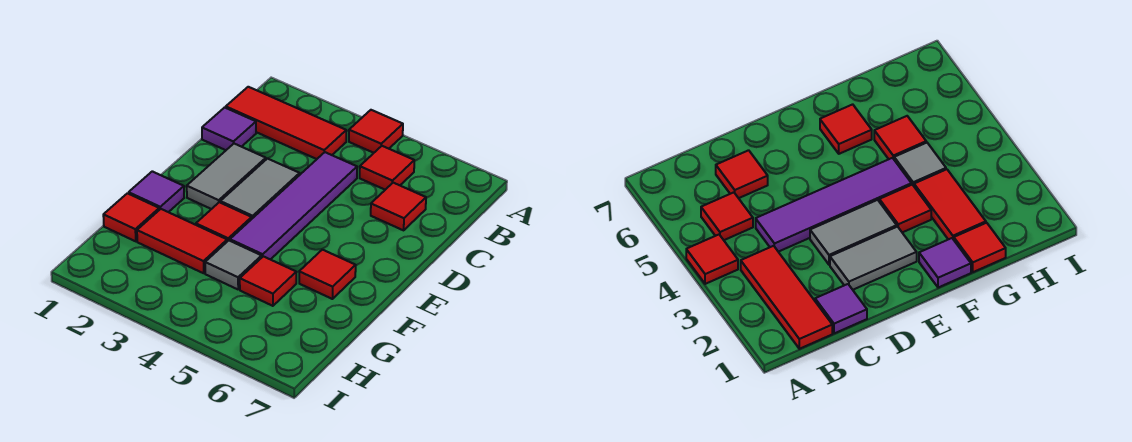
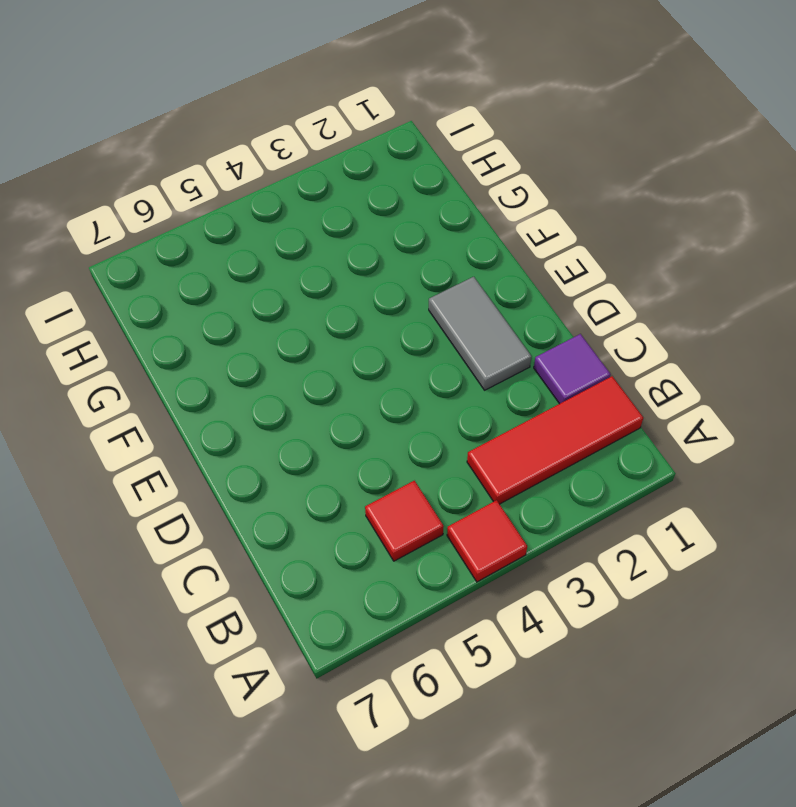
none -> purple tile C4:F4 level 1
none -> red tile C6 level 1
none -> grey tile D3:E3 level 1

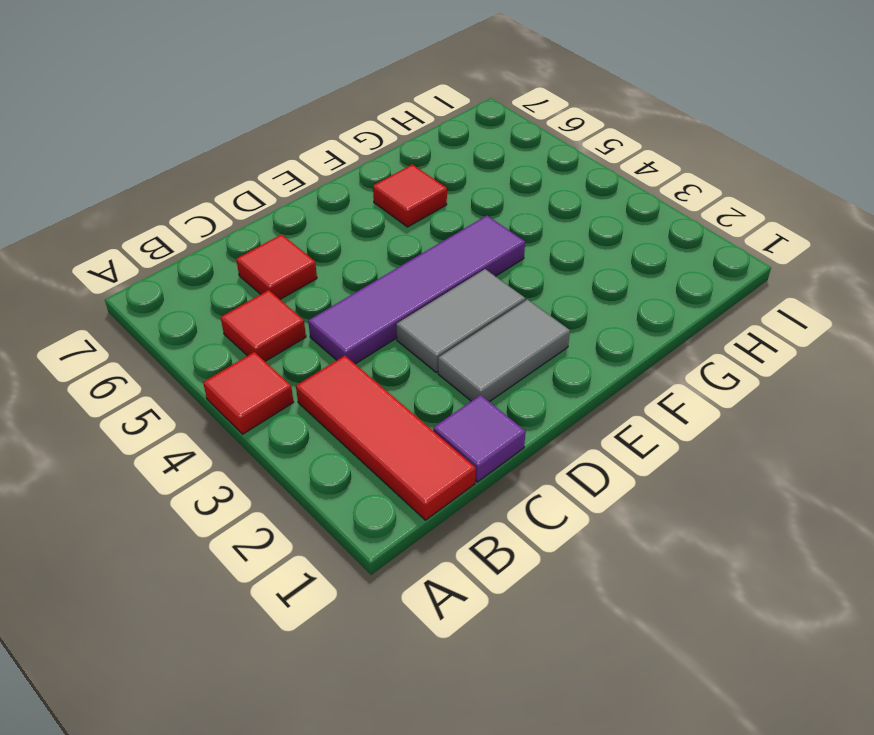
none -> purple tile F1 level 1
none -> red tile F3 level 1
none -> red tile G1 level 1

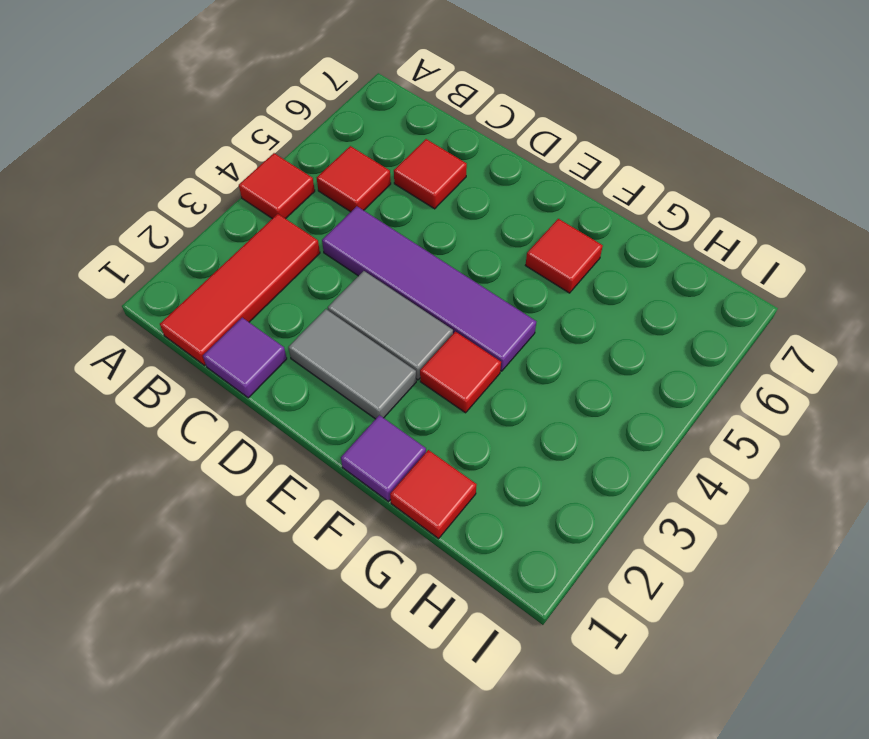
none -> red tile G2:G3 level 1
none -> grey tile G4 level 1
none -> red tile G5 level 1

